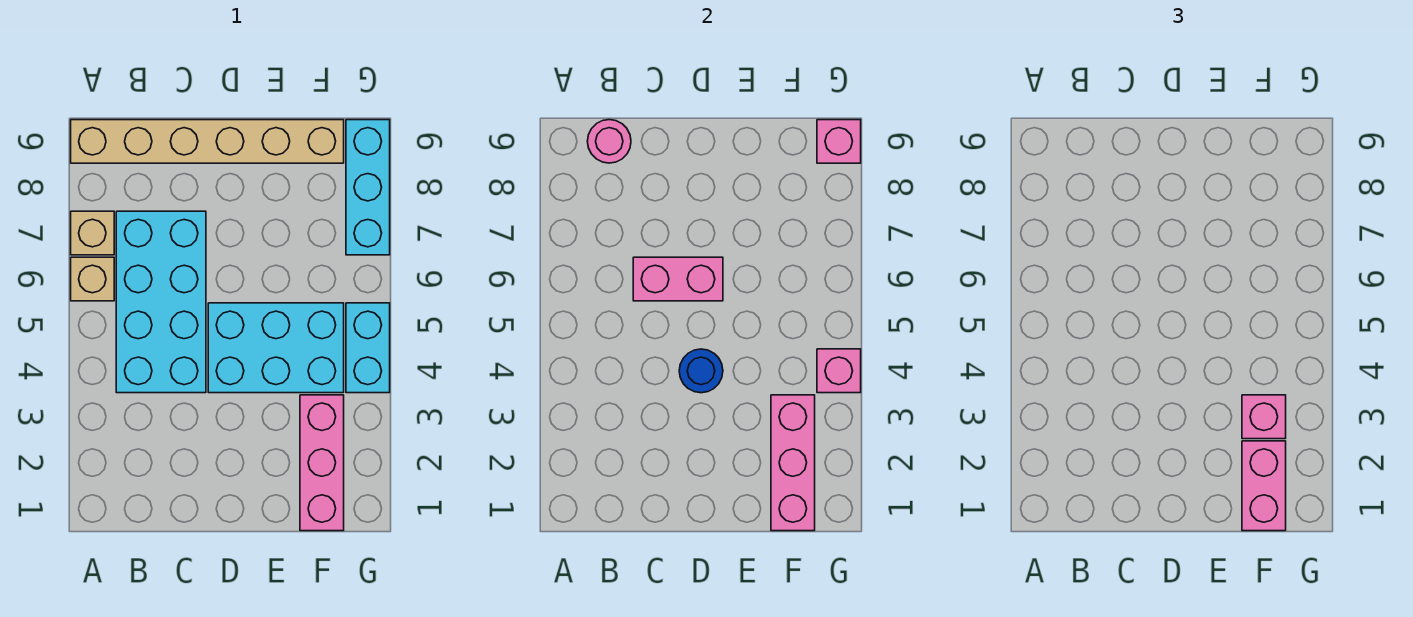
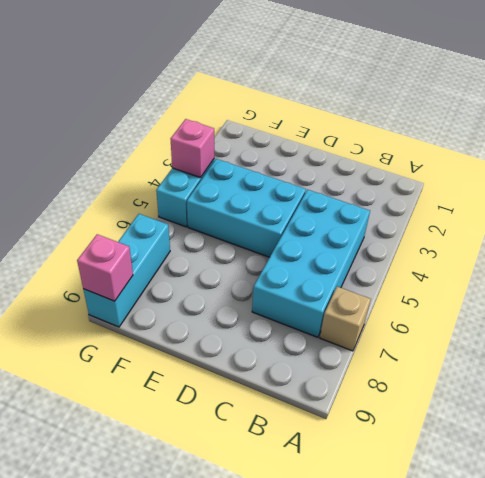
none -> tan brick A6 level 1
none -> tan brick A9:F9 level 1
none -> pink brick F1:F3 level 1

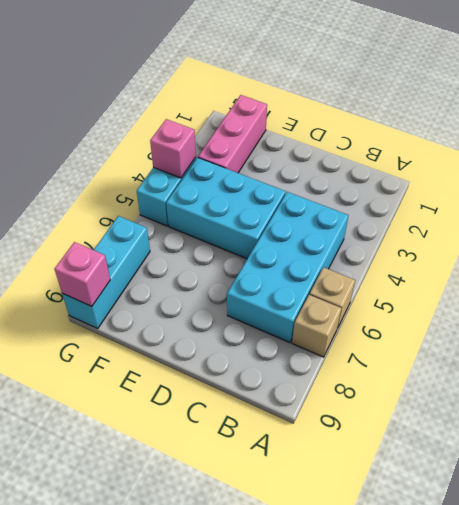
none -> tan brick A9:F9 level 1
none -> pink round brick B9 level 2
none -> pink brick C6:D6 level 2

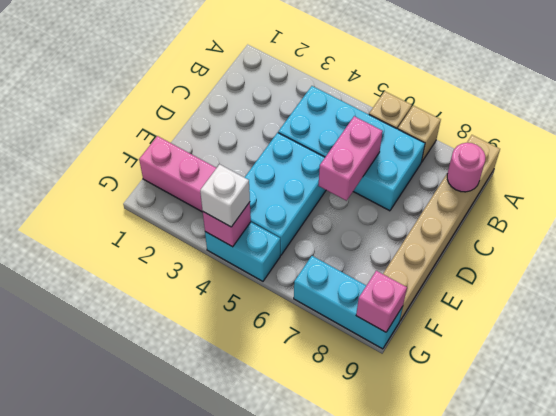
white brick G4 level 3 -> none
none -> blue round brick D4 level 2
none -> pink brick F1:F3 level 2
none -> pink brick F1:F2 level 3

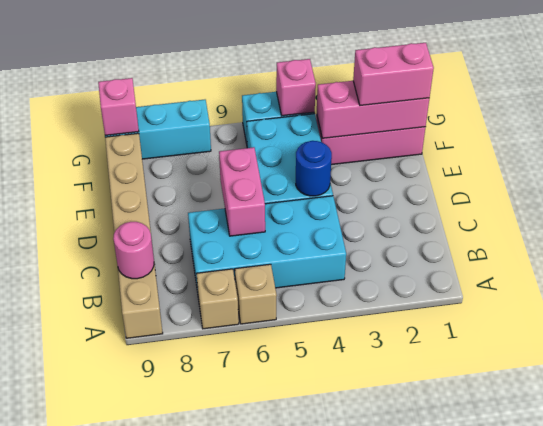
none -> pink brick F3 level 3

